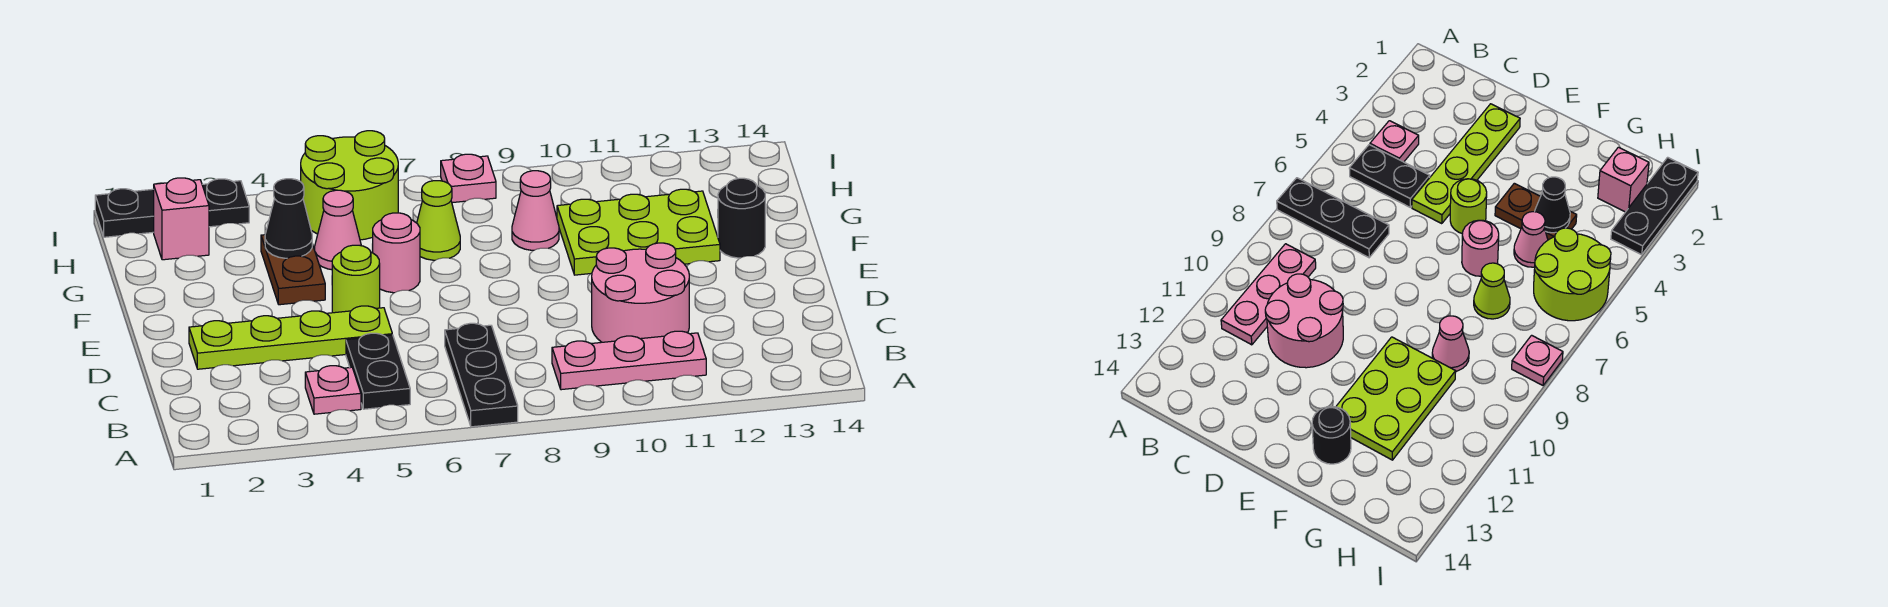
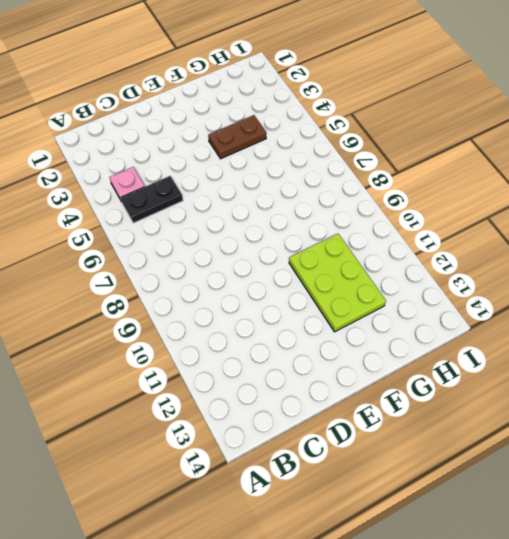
none -> black plate A7:C7 level 1
none -> pink plate B9:B11 level 1
none -> pink round brick C10:D11 level 1

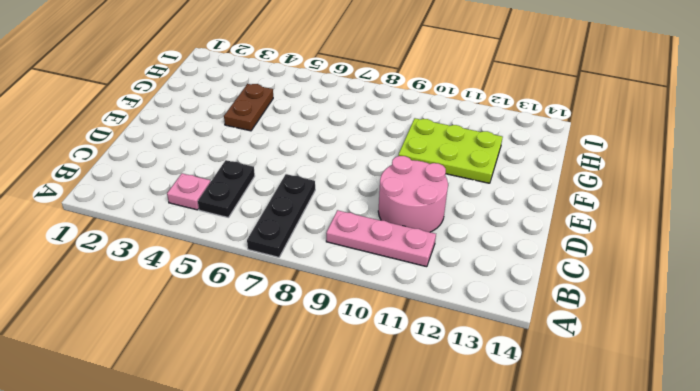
none -> lime plate D2:D5 level 1
none -> lime round brick E5 level 1
none -> pink round brick F6 level 1

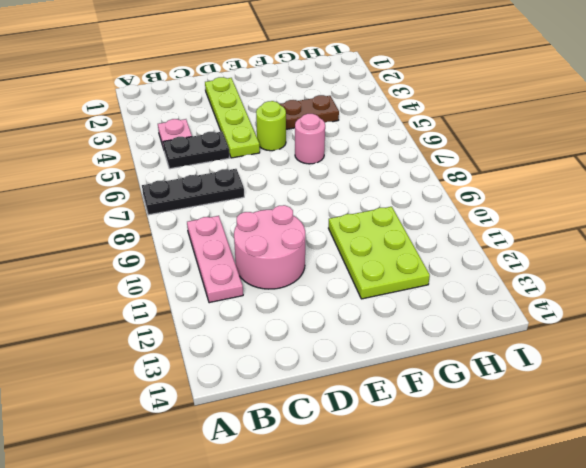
none -> black round brick F13 level 1
none -> pink cone G5 level 1
none -> lime cone G7 level 1

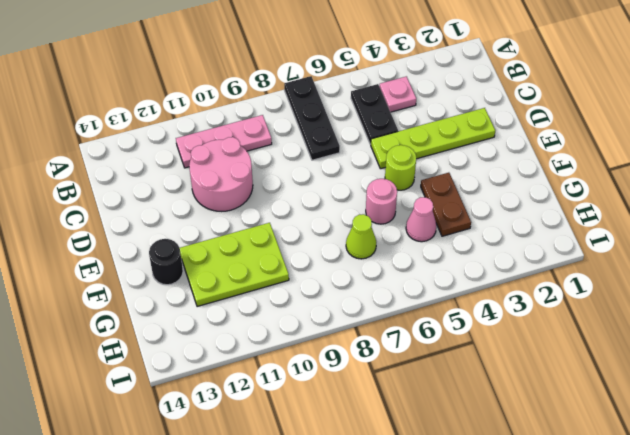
none -> pink cone G9 level 1
none -> pink brick H2 level 1
none -> lime round brick H5:I6 level 1

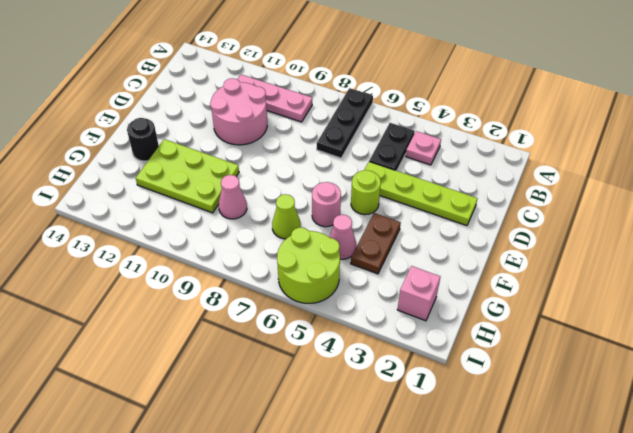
none -> black plate I1:I3 level 1
none -> pink plate I8 level 1
none -> black cone G4 level 2

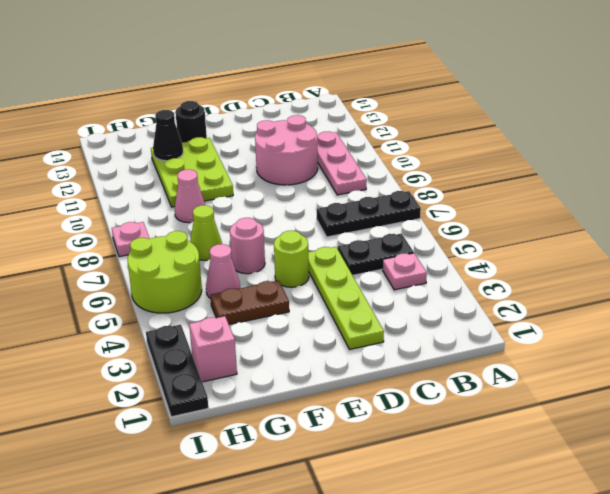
black cone G12 level 2 -> black cone G4 level 2

